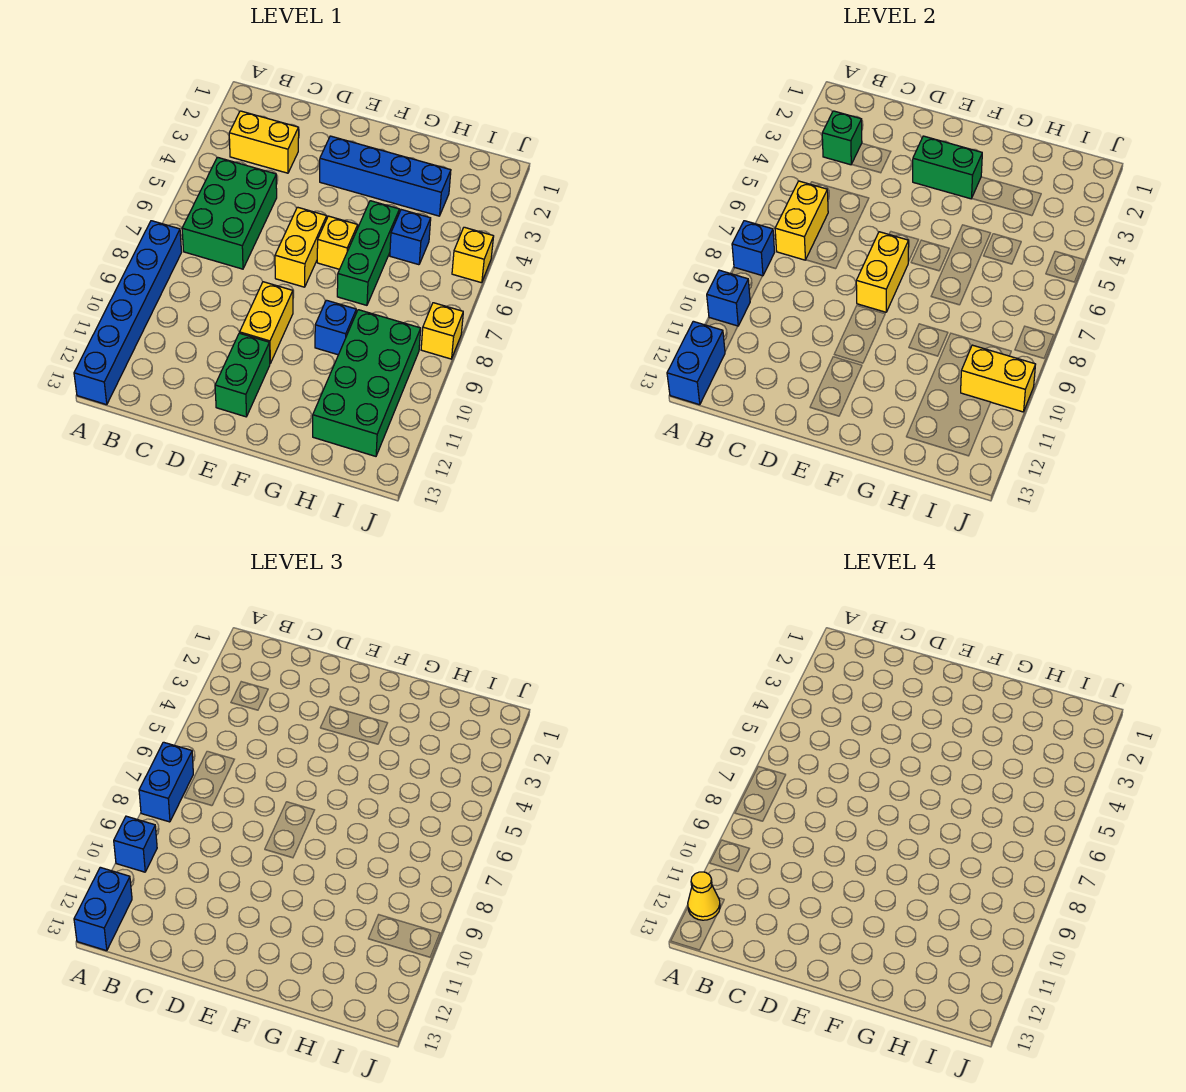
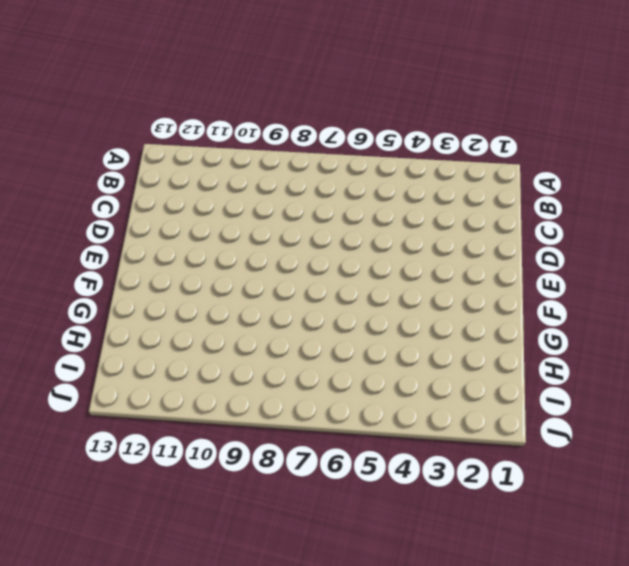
none -> blue brick A8:A13 level 1
none -> yellow brick B3:C3 level 1
none -> green brick B5:C7 level 1

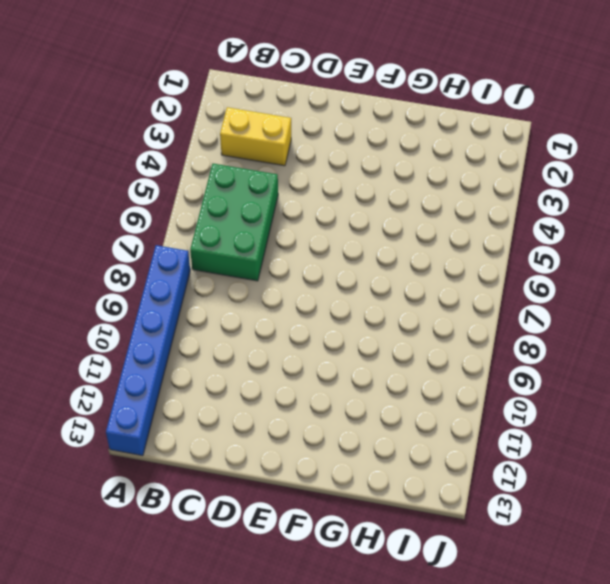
none -> blue brick E3:H3 level 1
none -> yellow brick E6:E7 level 1
none -> yellow brick E9:E10 level 1

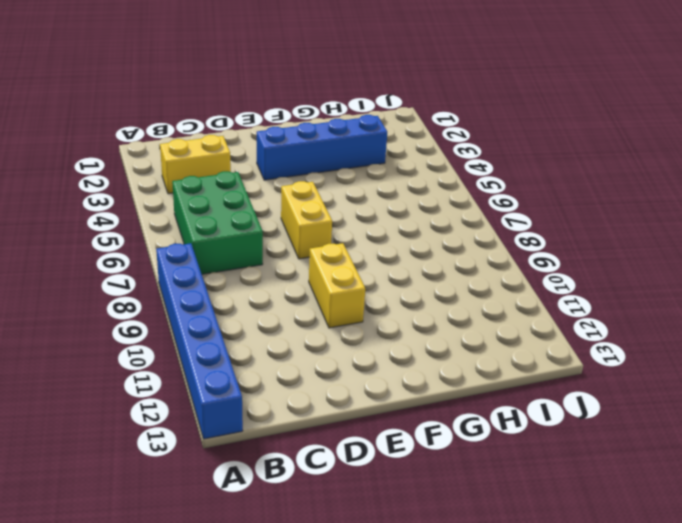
none -> green brick E11:E12 level 1
none -> yellow brick F6 level 1
none -> green brick G5:G7 level 1

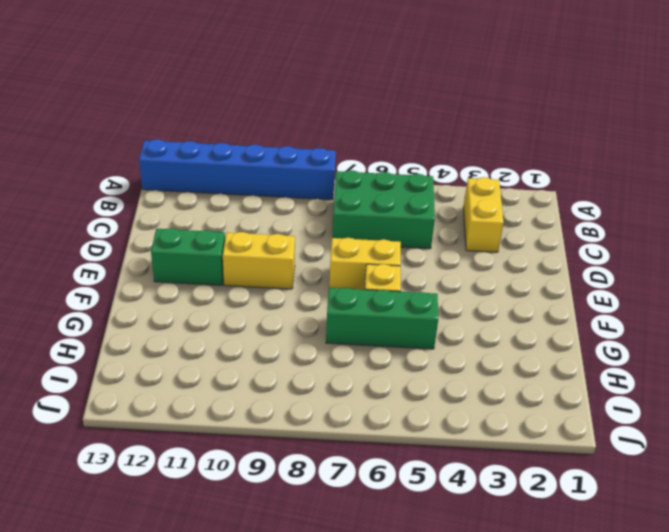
none -> blue brick E3:H3 level 1
none -> blue brick G9 level 1
none -> blue brick H5 level 1

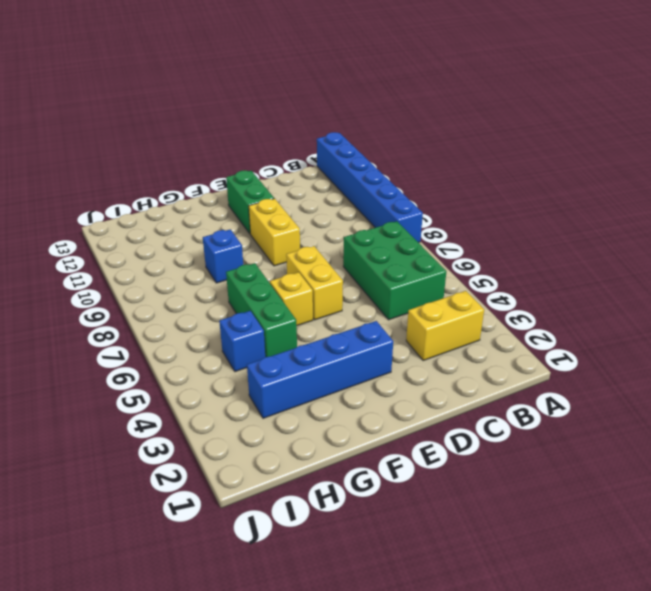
none -> green brick H9:I12 level 1
none -> yellow brick J5 level 1
none -> yellow brick J8 level 1

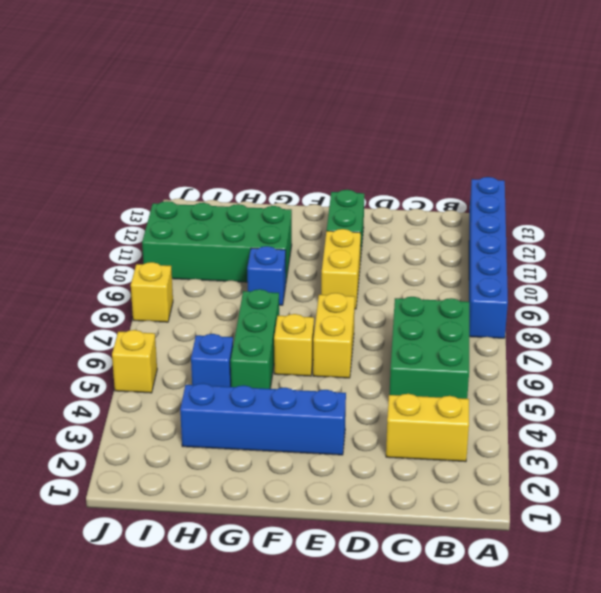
green brick G10:J11 level 1 -> green brick H9:I12 level 1
none -> blue brick A8 level 2
none -> blue brick A10 level 2
none -> blue brick A12:A13 level 2

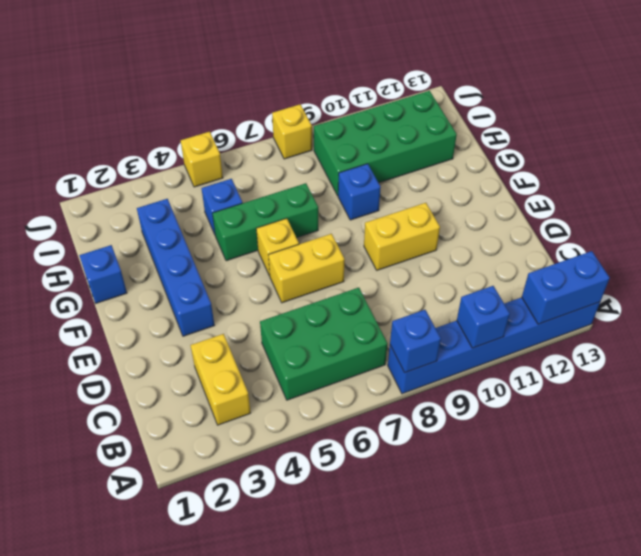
blue brick G1 level 1 -> blue brick A10 level 3
none -> green brick E11:E12 level 1
none -> green brick B3 level 2
none -> yellow brick B6:B7 level 2

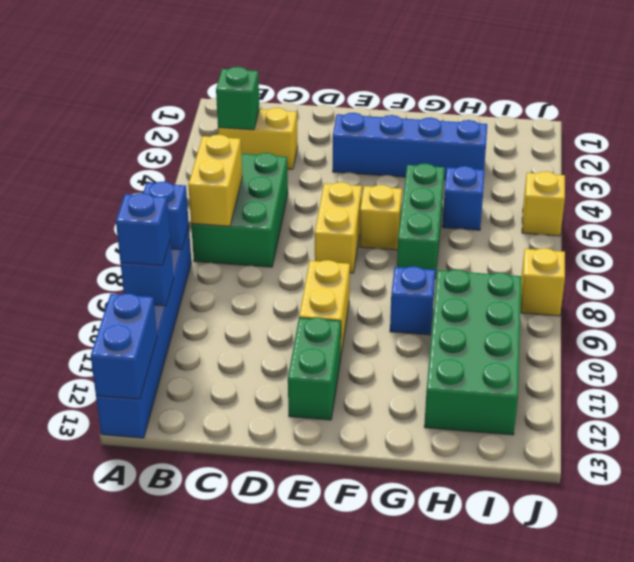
none -> green brick E3:F3 level 2
none -> yellow brick E7:E8 level 2
none -> yellow brick I10:J10 level 2

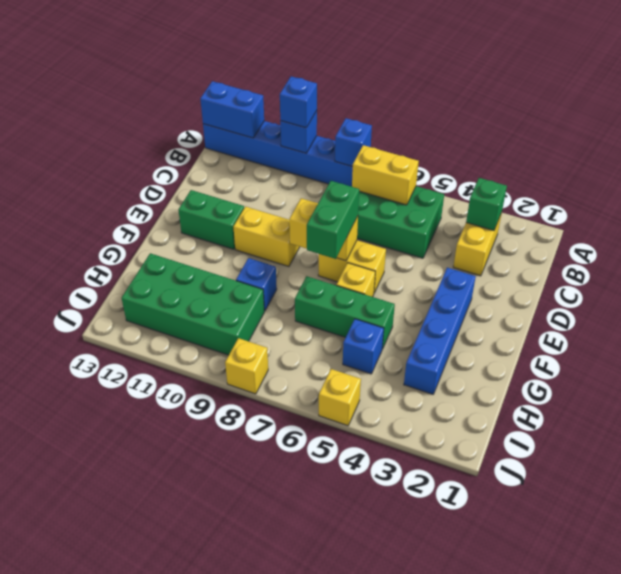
green brick E7:F7 level 3 -> green brick E3:F3 level 2
none -> yellow brick I10:J10 level 2
none -> blue brick A7:A8 level 3
none -> blue brick A12:A13 level 3

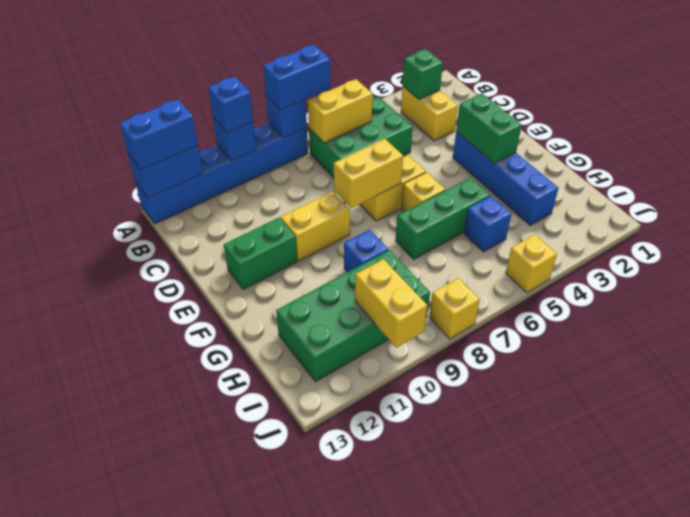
none -> yellow cone A12 level 4

